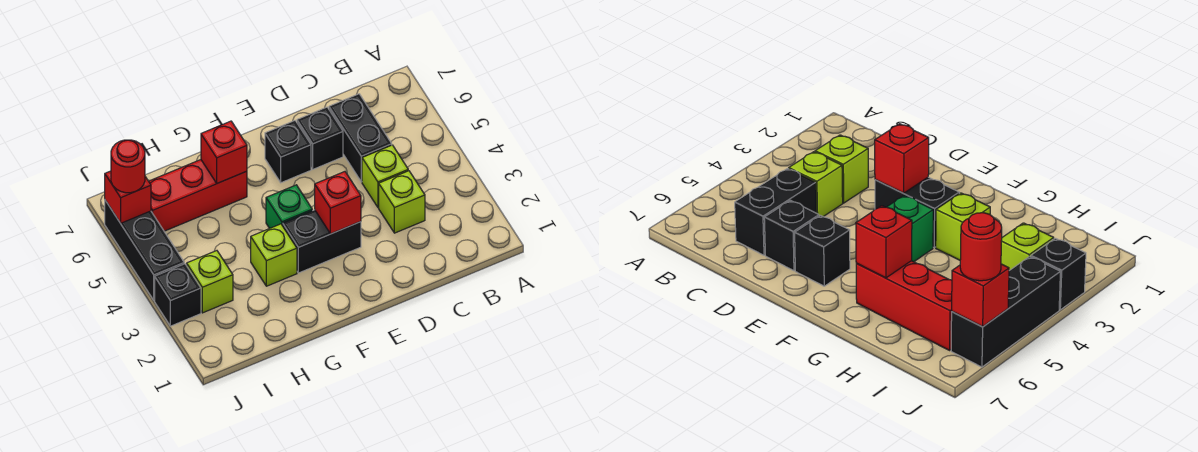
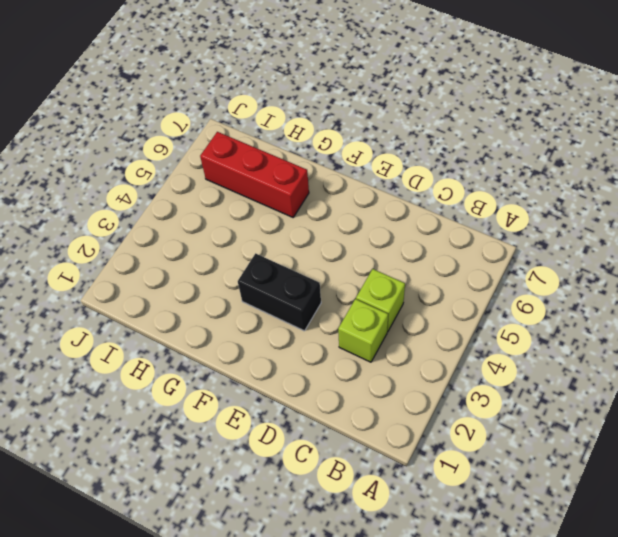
none -> black brick C5:C6 level 1
none -> black brick D6 level 1
none -> black brick E6 level 1

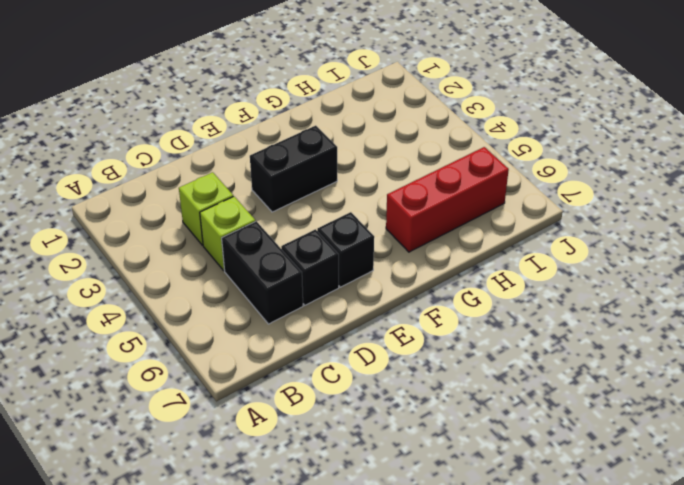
none -> green brick F4 level 1
none -> lime brick G3 level 1
none -> lime brick I3 level 1

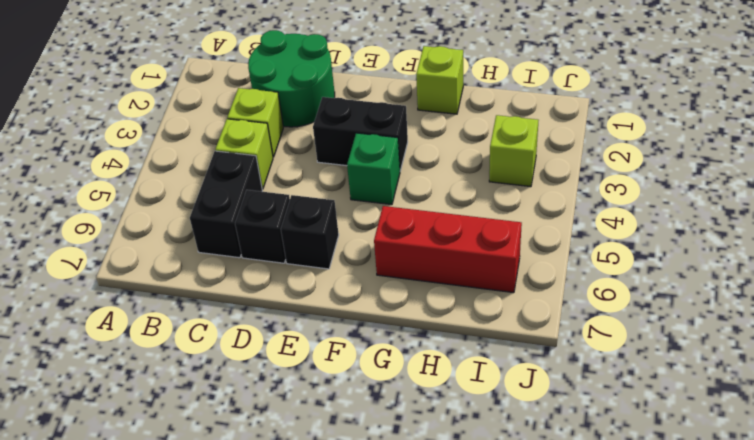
green round brick C1:D2 level 1 -> none
lime brick G1 level 1 -> lime brick G3 level 1
none -> black brick J3 level 1
none -> black brick J4:J6 level 1
none -> red brick E3 level 2

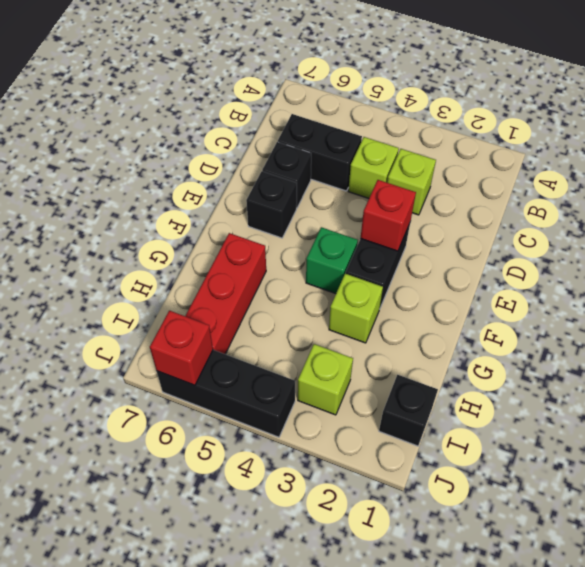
black brick I1 level 1 -> black brick J3 level 1
none -> red brick G6 level 2
none -> red round brick J6 level 3

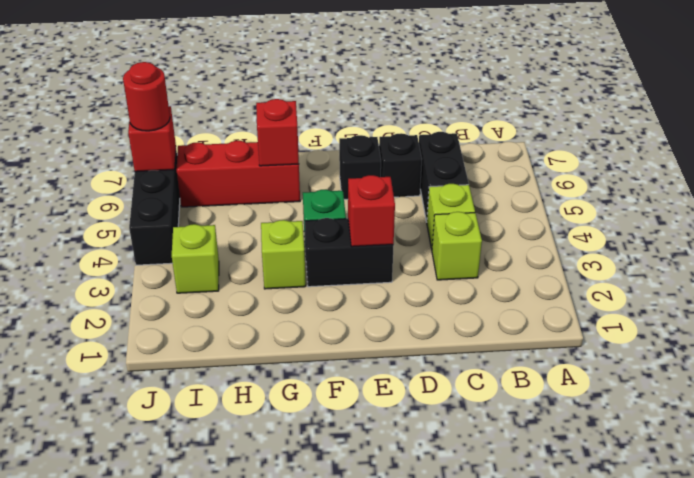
none -> black brick J3 level 1

